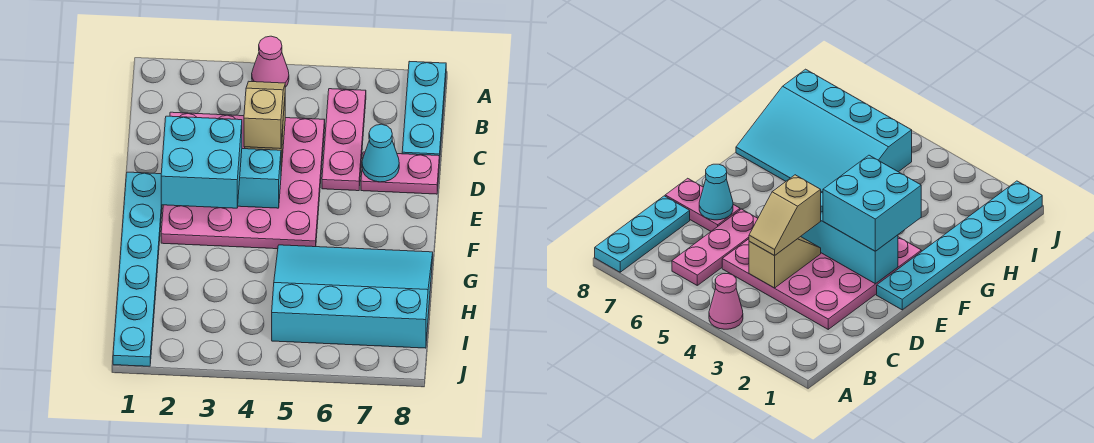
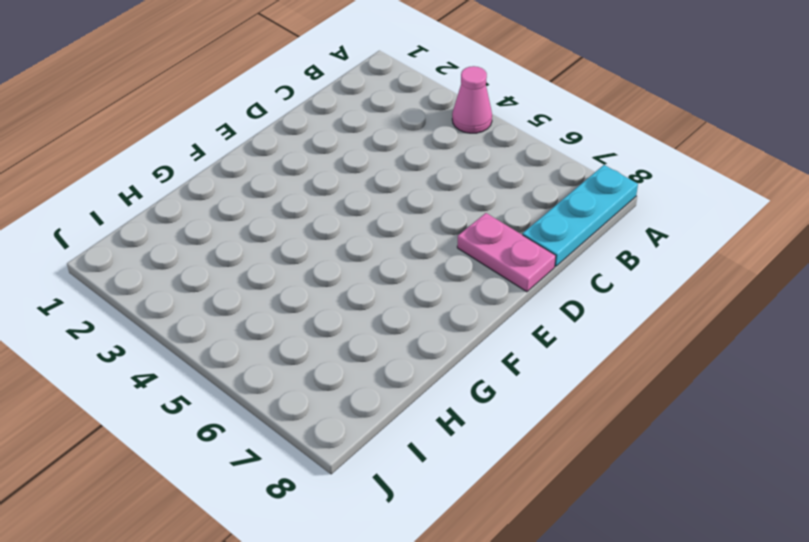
none -> pink plate B6:D6 level 1
none -> pink plate C2:F5 level 1
none -> cyan plate E1:J1 level 1

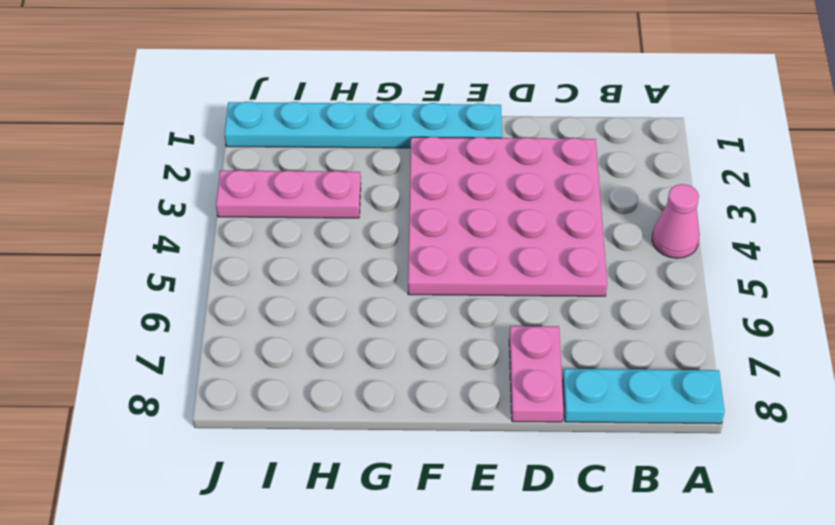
pink plate H3:J3 level 1 -> pink plate B6:D6 level 1
none -> cyan slope G5:I8 level 1 top I
none -> tan slope C4:D4 level 2 top C
none -> cyan cone D7 level 2

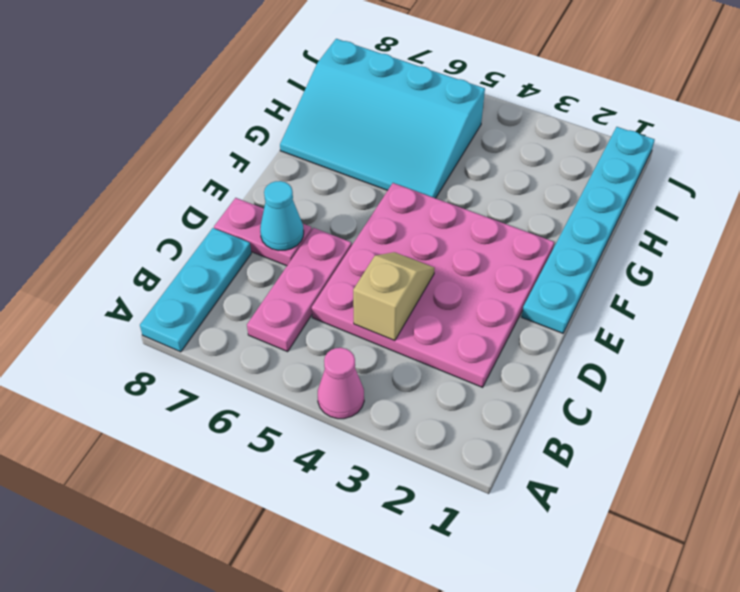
none -> cyan brick E2:E4 level 2
none -> tan slope C4:D4 level 3 top D
none -> cyan brick E2:F3 level 3

